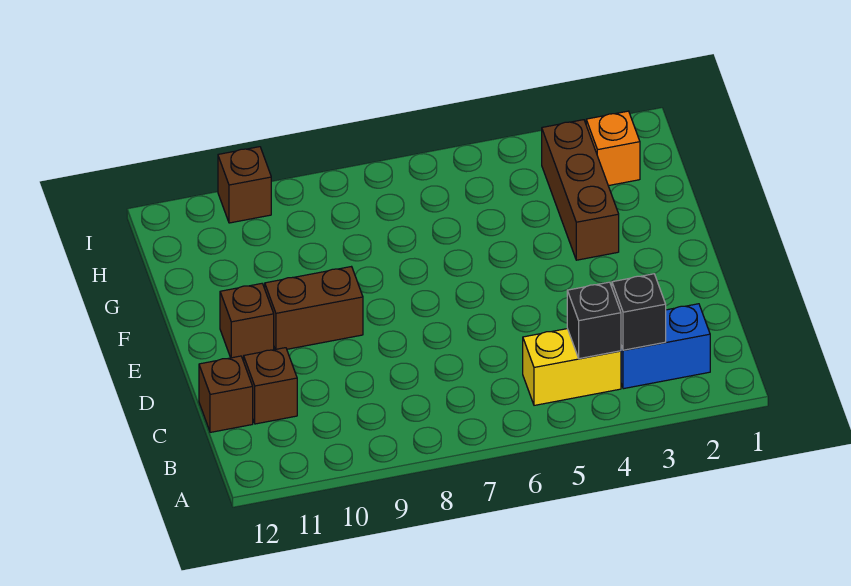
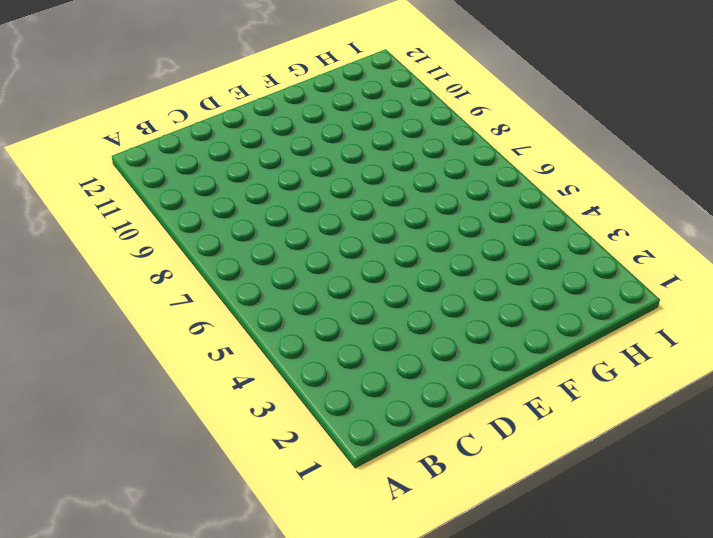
none -> blue brick B2:B3 level 1
none -> yellow brick B4:B5 level 1

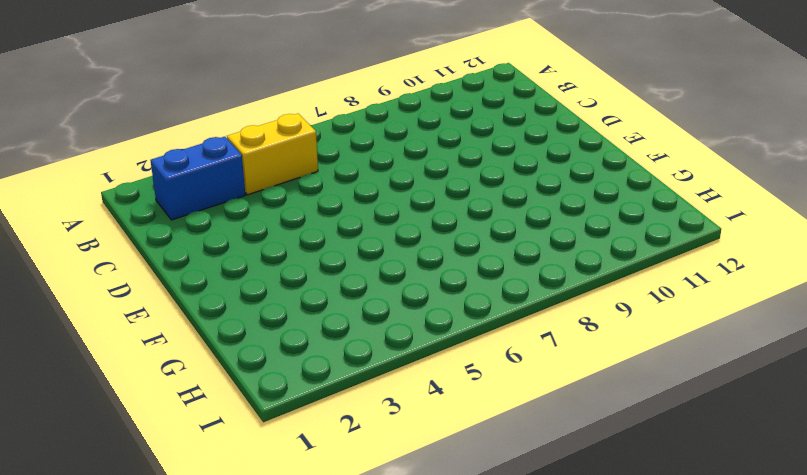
none -> brown brick C11 level 1
none -> brown brick C12 level 1

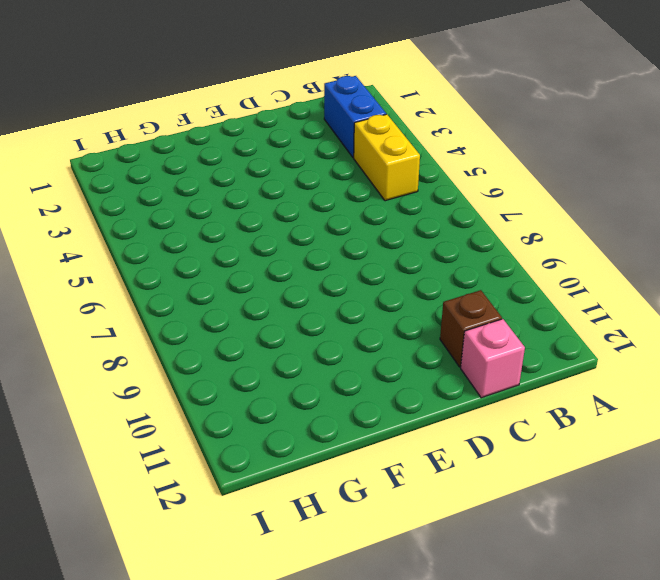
pink brick C12 level 1 -> brown brick C12 level 1
none -> brown brick E9:E10 level 1
none -> brown brick E11 level 1

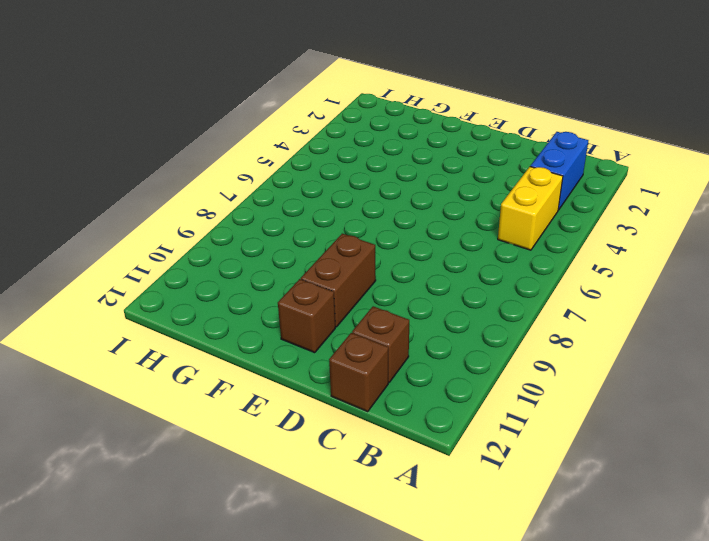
none -> brown brick F3:H3 level 1
none -> orange brick H2 level 1

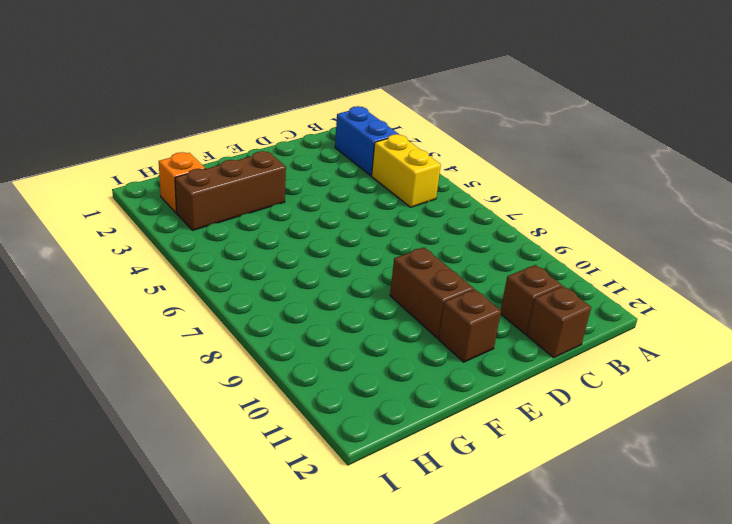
none -> brown brick I10 level 1
none -> black brick B3 level 2

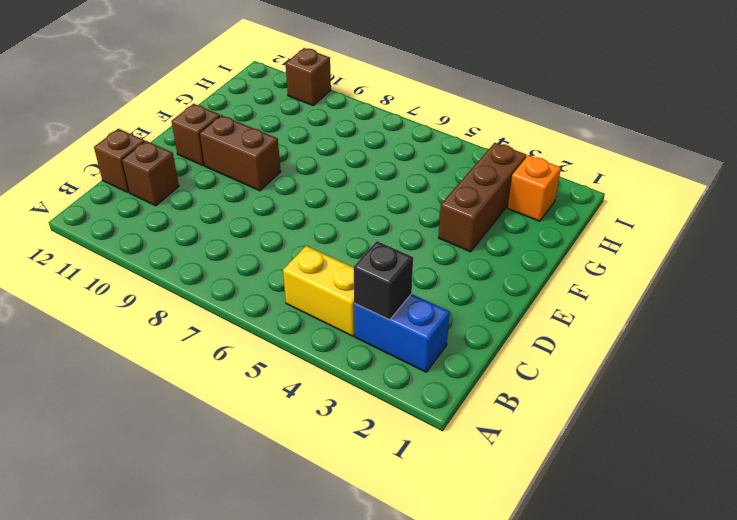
none -> black brick B4 level 2

